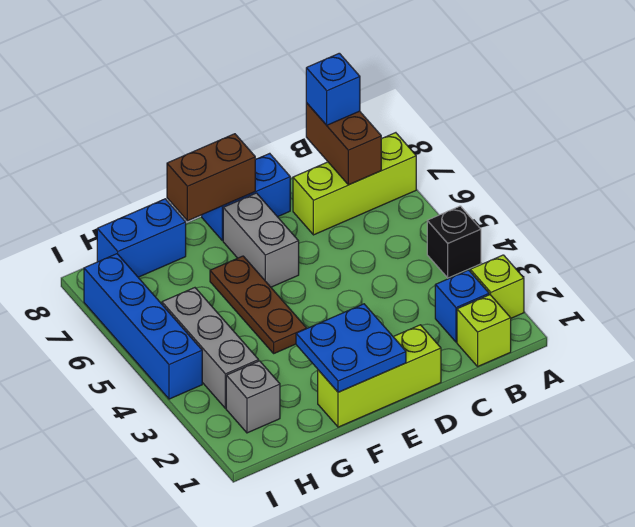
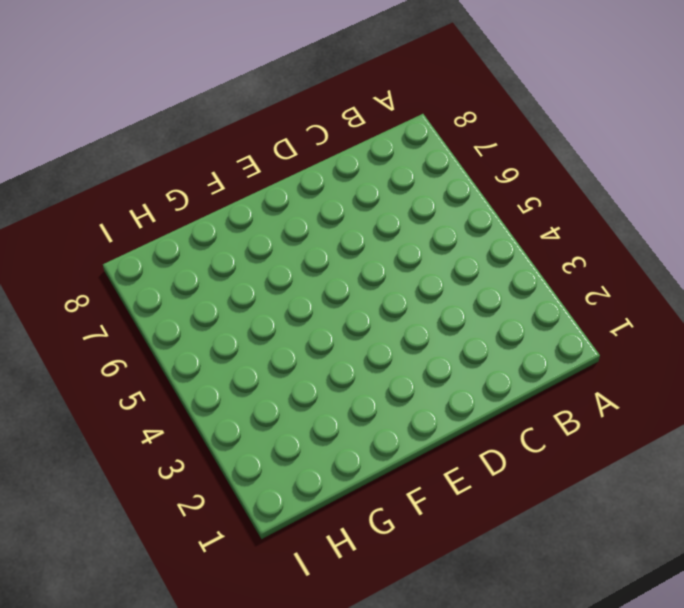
none -> lime brick A2 level 1
none -> black brick A4 level 1
none -> lime brick A7:C7 level 1

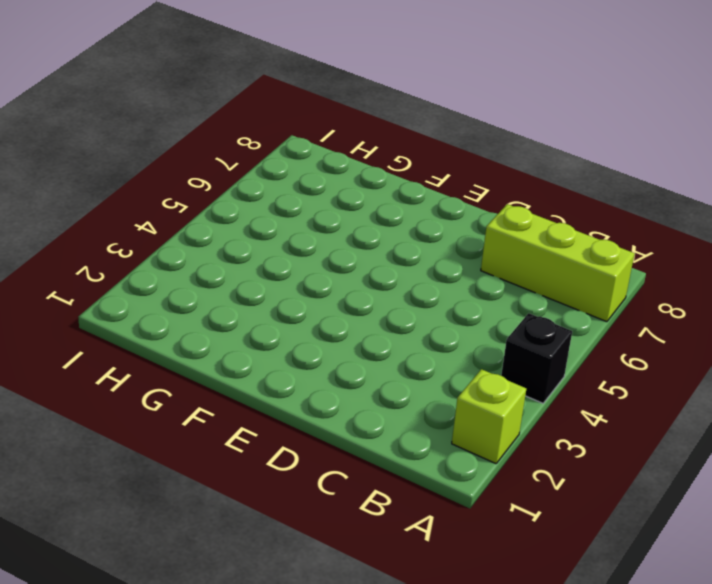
none -> lime brick B1 level 1
none -> blue brick B2 level 1
none -> lime brick D1:F1 level 1

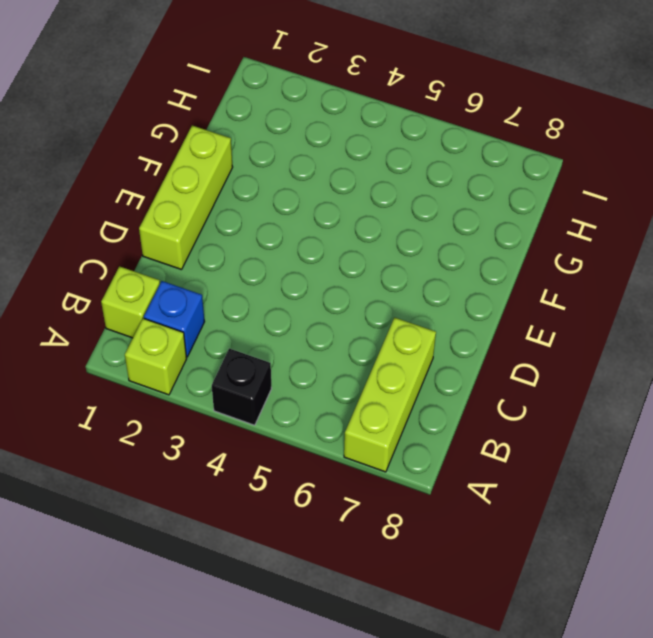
none -> blue brick D8:E8 level 1
none -> grey brick E6:E7 level 1
none -> brown plate F4:F6 level 1

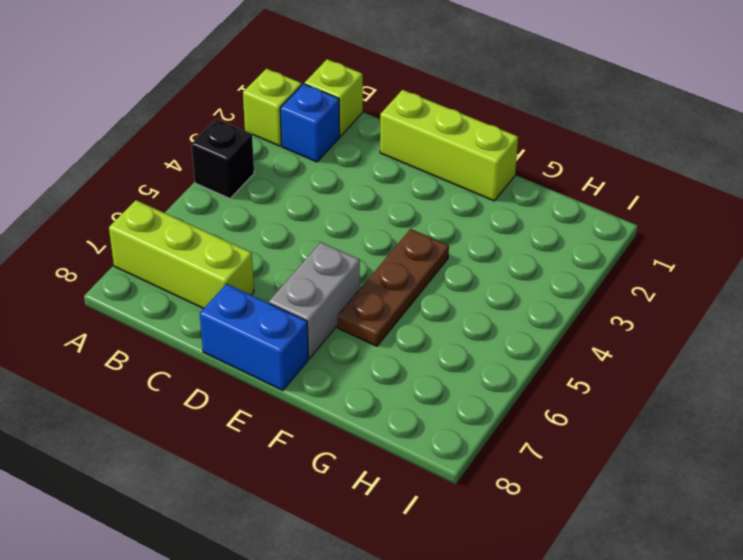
none -> blue brick G8:H8 level 1
none -> grey brick H2 level 1
none -> grey brick H3:H5 level 1

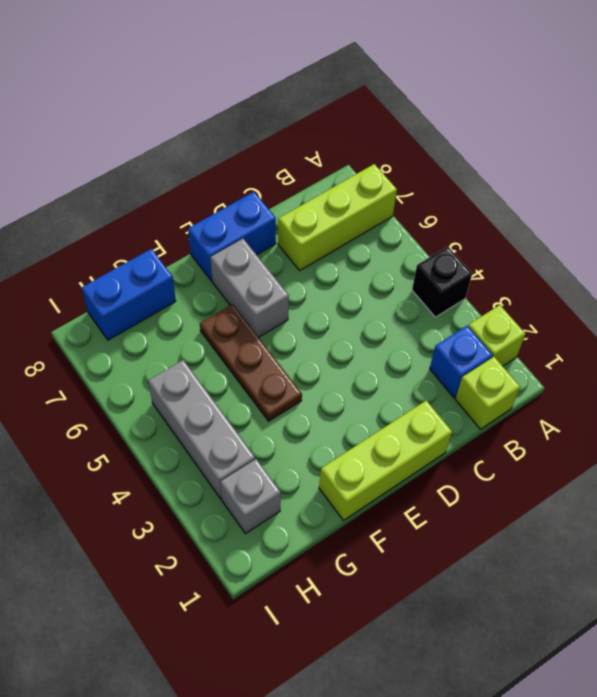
none -> blue brick I4:I7 level 1
none -> brown brick B7:B8 level 2
none -> blue plate E1:F2 level 2

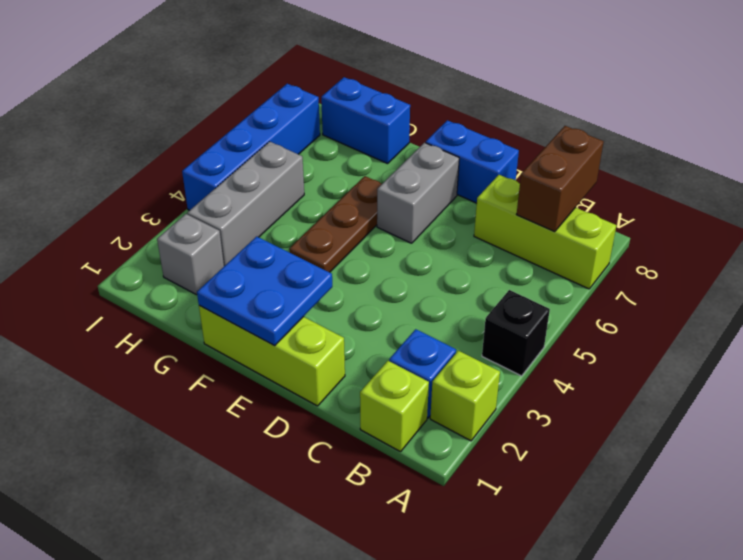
none -> brown brick E8:F8 level 2
none -> blue brick B8 level 3

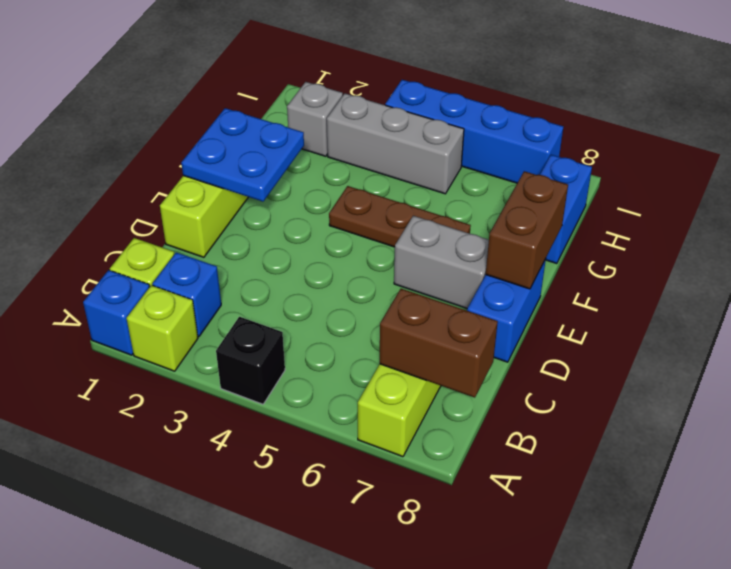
blue brick A1 level 1 -> blue brick B8 level 3

